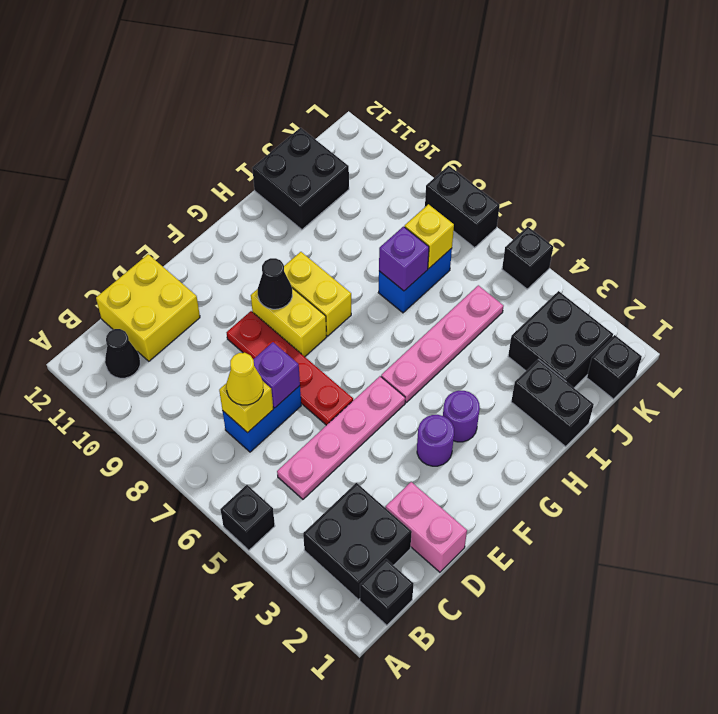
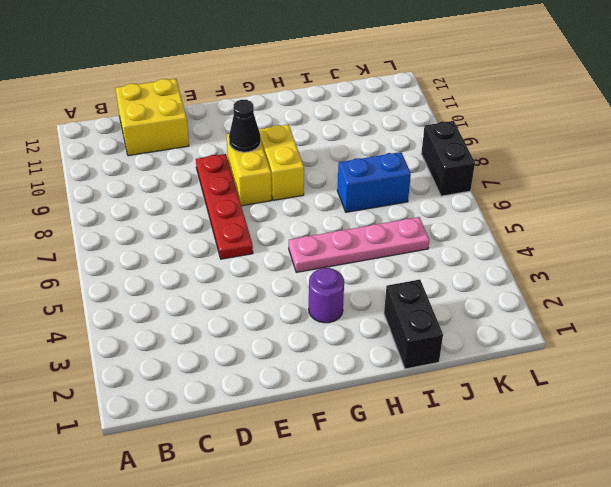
none -> black brick A5 level 1
none -> black brick B1 level 1
none -> black brick B2:C3 level 1

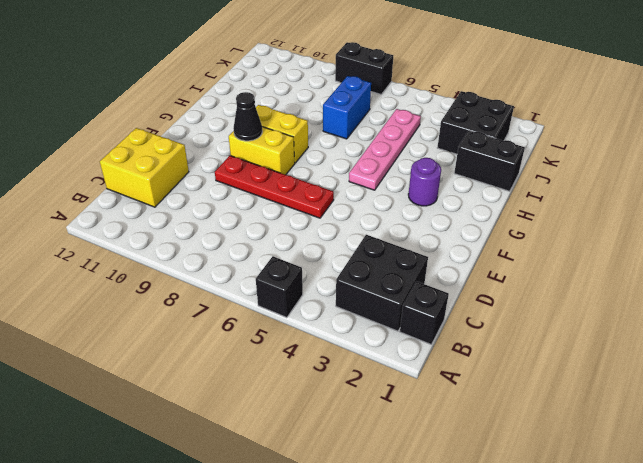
none -> black cone B11 level 1
none -> pink plate C5:F5 level 1
none -> blue brick C7:D7 level 1

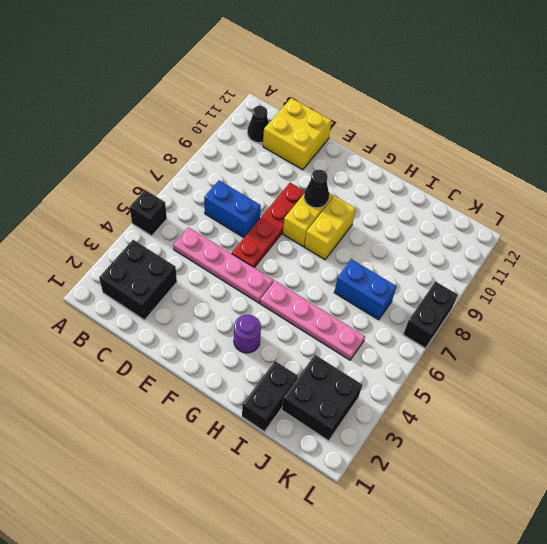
none -> black brick B1 level 1
none -> pink brick D1:D2 level 1
none -> purple round brick F3 level 1

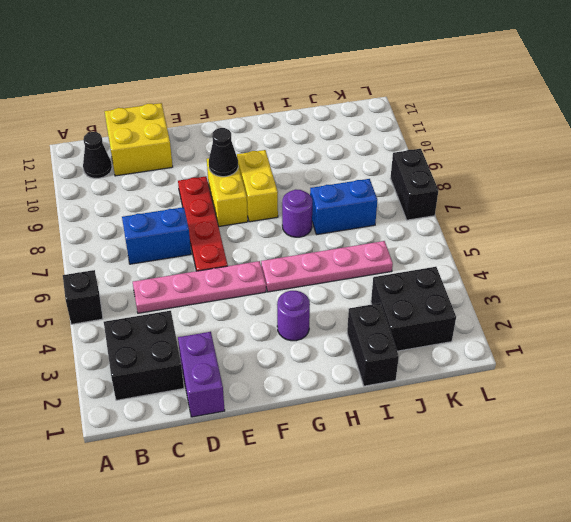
purple brick D1:D2 level 1 -> pink brick D1:D2 level 1
purple round brick H7 level 1 -> purple round brick F3 level 1
none -> black brick B1 level 1
none -> black brick I11:J12 level 1
none -> black brick K1 level 1

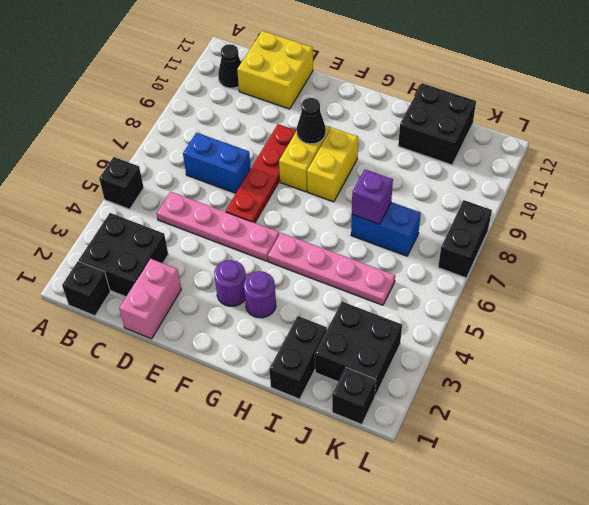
none -> black brick L5 level 1
none -> yellow brick C7 level 2
none -> purple brick D7 level 2

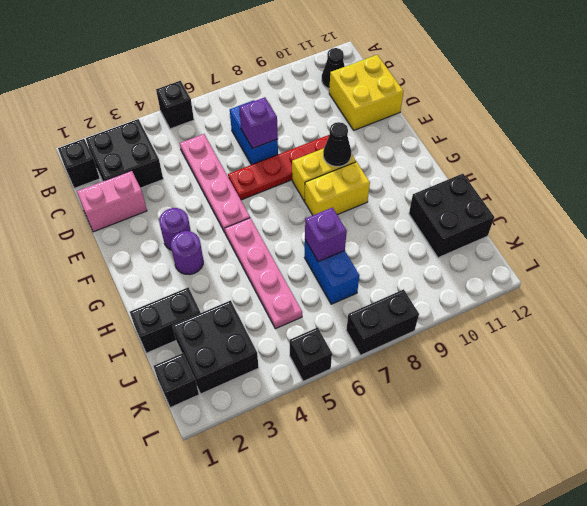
none -> yellow brick C7 level 2
none -> yellow brick J7 level 2
none -> yellow cone C7 level 3

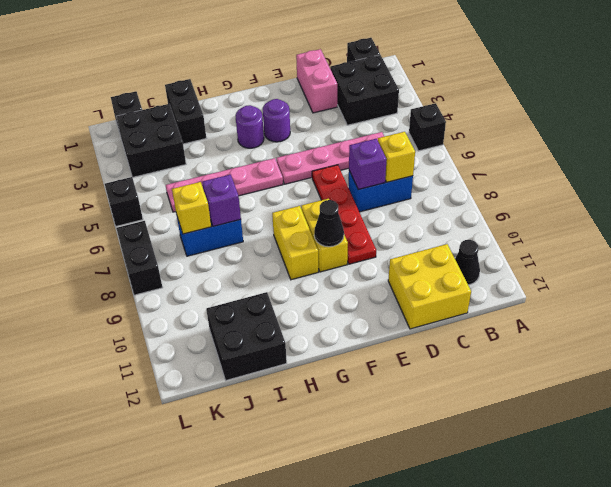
none -> yellow cone C7 level 3

